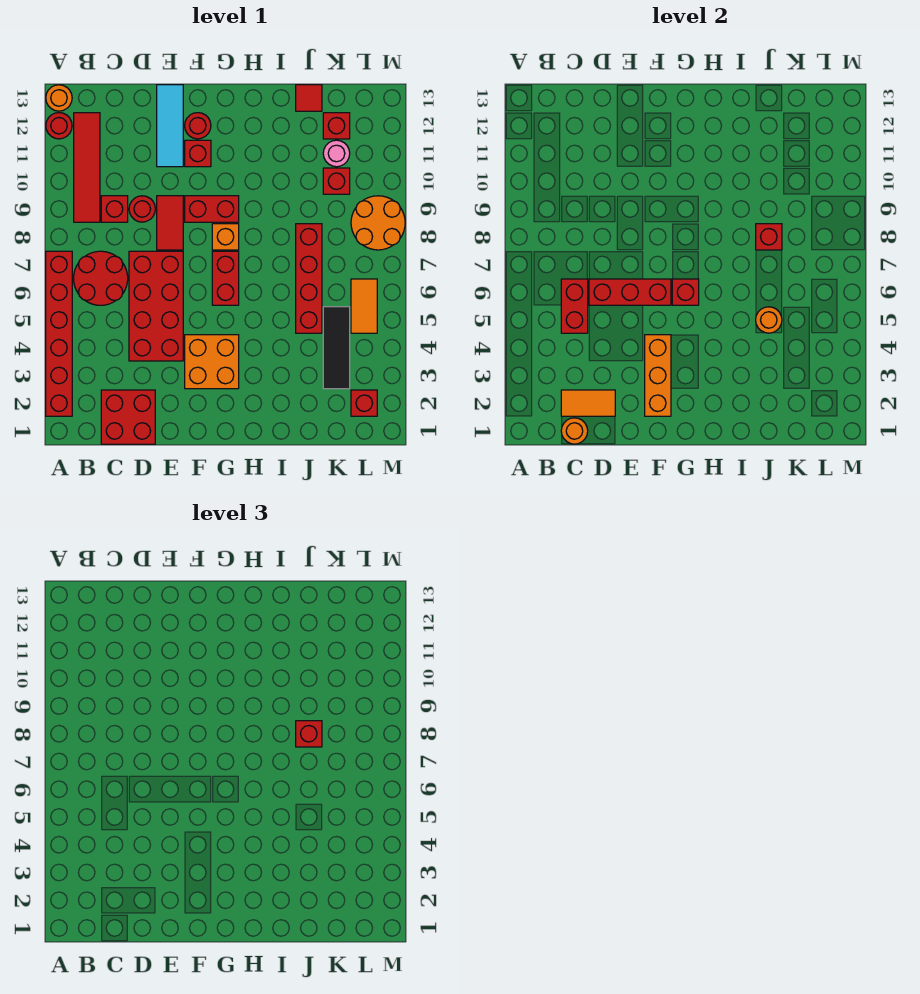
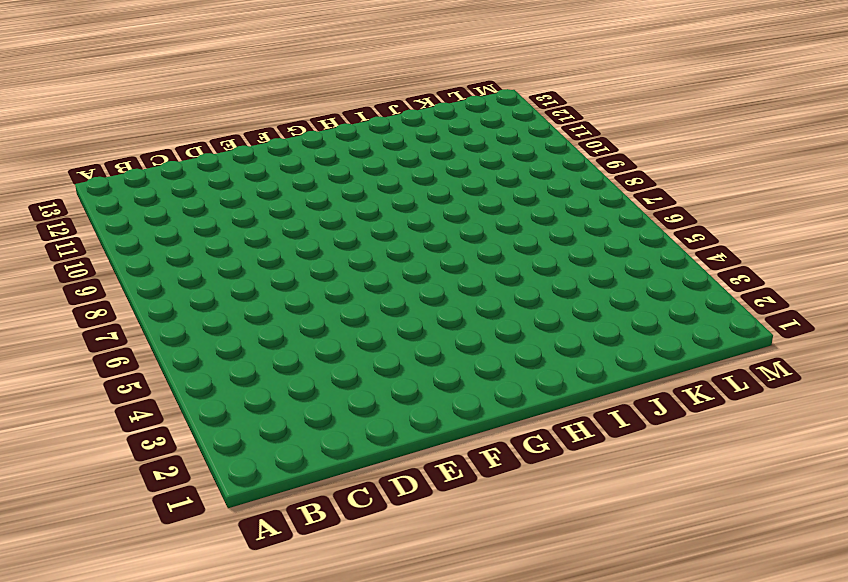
none -> red brick A2:A7 level 1
none -> red round brick A12 level 1
none -> orange round brick A13 level 1
none -> red round brick B6:C7 level 1

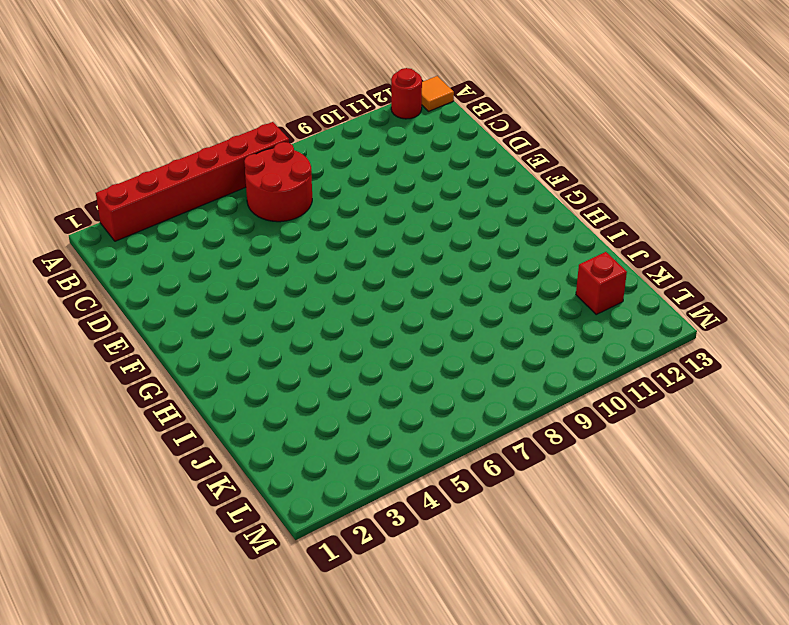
orange tile A13 level 1 -> orange round brick A13 level 1
none -> red tile B9:B12 level 1
none -> red brick C1:D2 level 1
none -> red brick C9 level 1
none -> red brick D4:E7 level 1

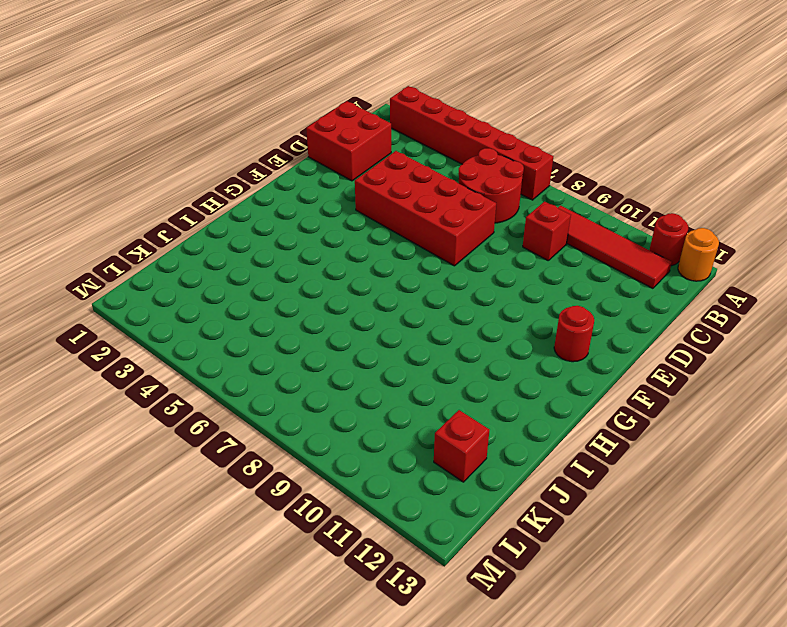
none -> red round brick D9 level 1
none -> red tile E8:E9 level 1
none -> cyan tile E11:E13 level 1
none -> orange brick F3:G4 level 1

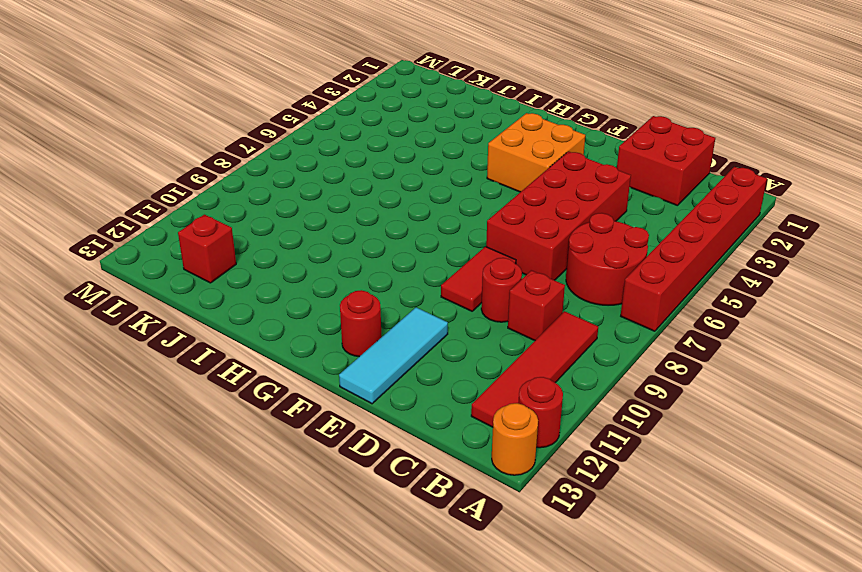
none -> red brick F9:G9 level 1
none -> red brick F11 level 1
none -> red brick G6:G7 level 1
none -> orange brick G8 level 1

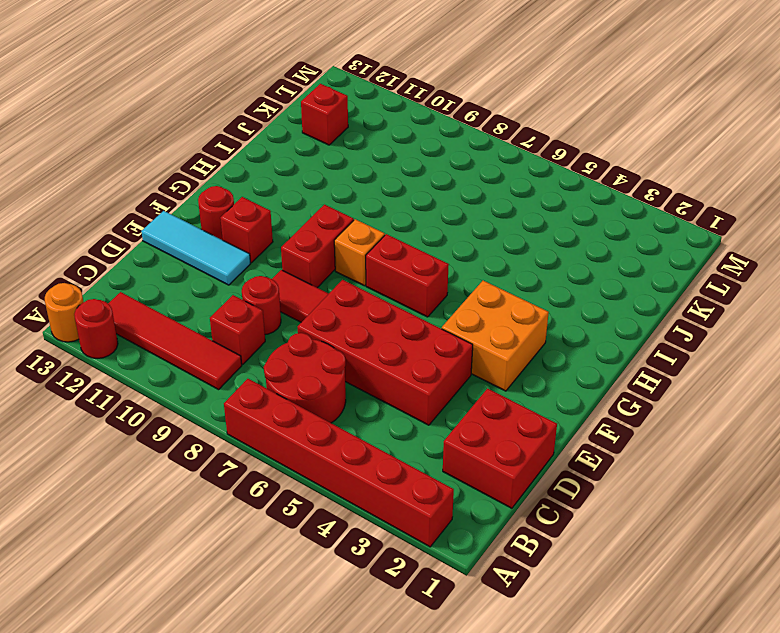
none -> red brick J5:J8 level 1
none -> red tile J13 level 1
none -> black tile K3:K5 level 1
none -> red brick K10 level 1

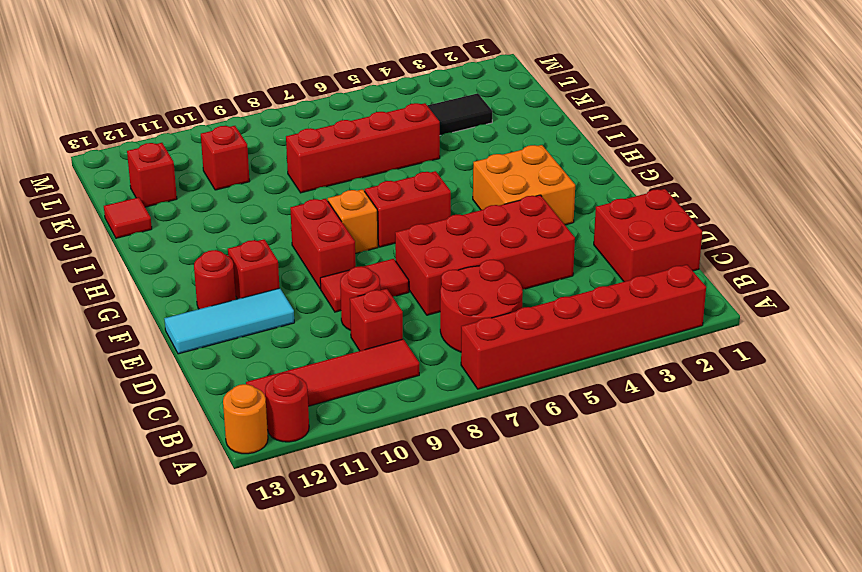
none -> pink round brick K11 level 1
none -> red brick L2 level 1
none -> orange tile L5:L6 level 1
none -> orange round brick L8:M9 level 1

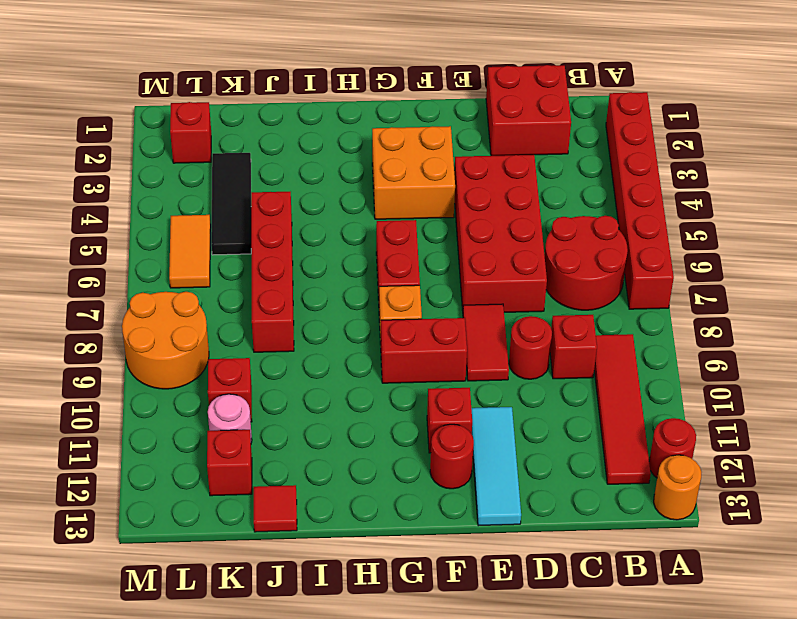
none -> orange round brick C1 level 2
none -> orange tile C2:D2 level 2
none -> red brick C5:C6 level 2
none -> red brick D6:F6 level 2

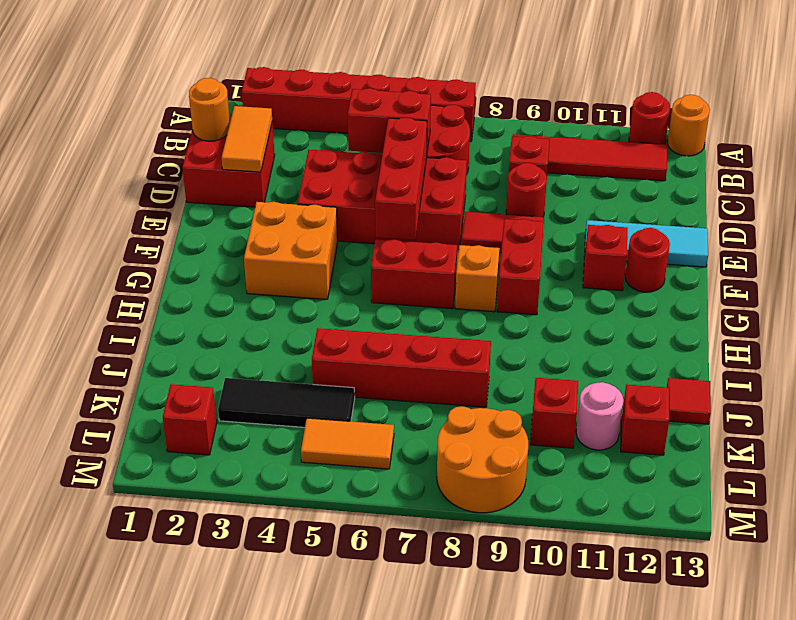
none -> orange brick F2:F4 level 2
none -> red brick G6 level 2
none -> orange round brick J5 level 2
none -> red brick J8 level 2

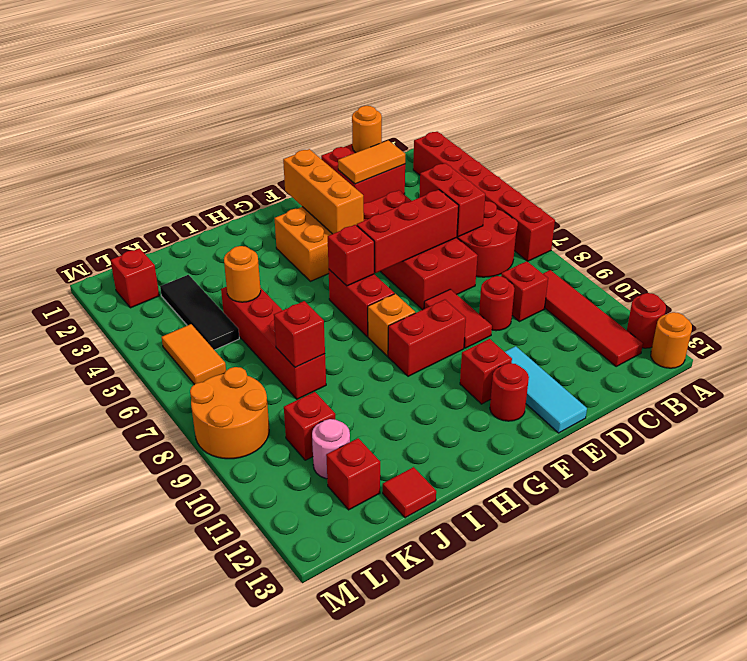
none -> red brick J8 level 3

